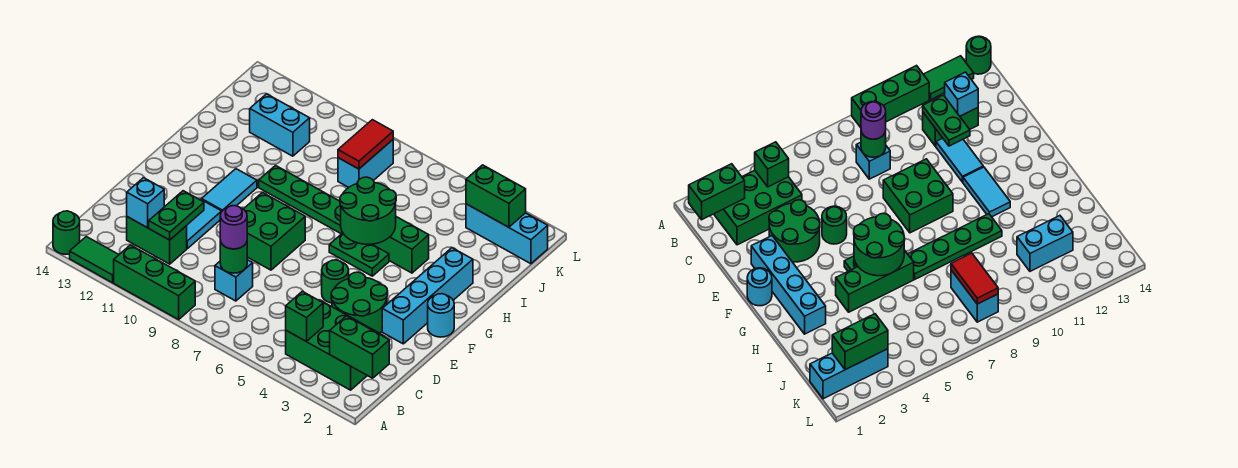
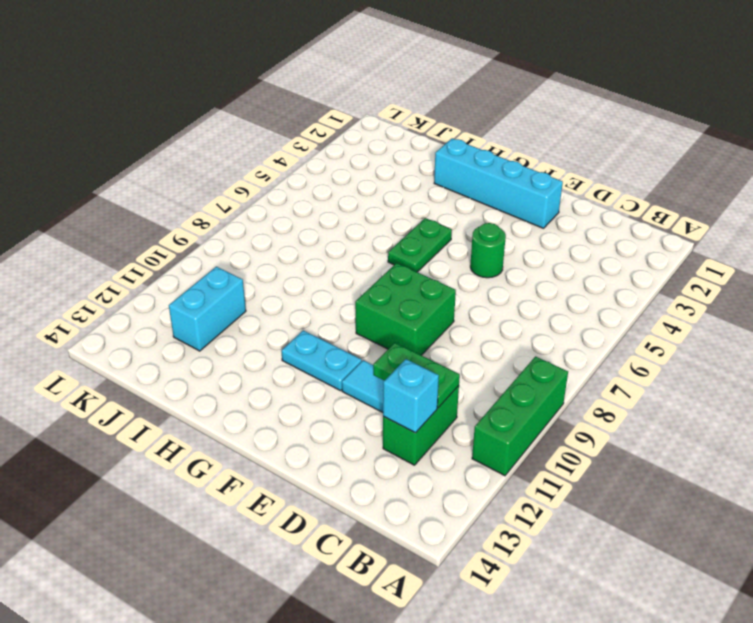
cyan plate F11:G11 level 1 -> cyan tile F11:G11 level 1
none -> green tile A12:A13 level 1
none -> green round brick A14 level 1
none -> green brick B2:C4 level 1

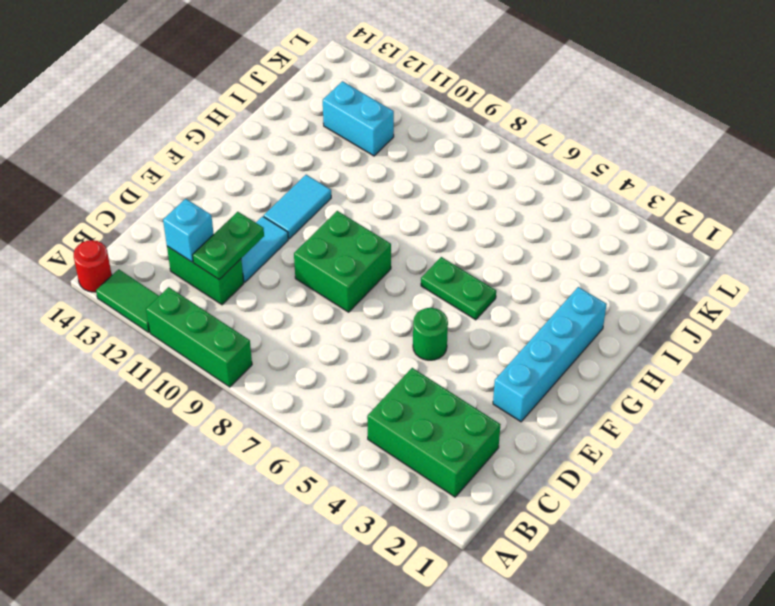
red round brick A14 level 1 -> green round brick A14 level 1
none -> cyan brick C8 level 1
none -> green round brick D3:E4 level 1
none -> cyan round brick F1 level 1

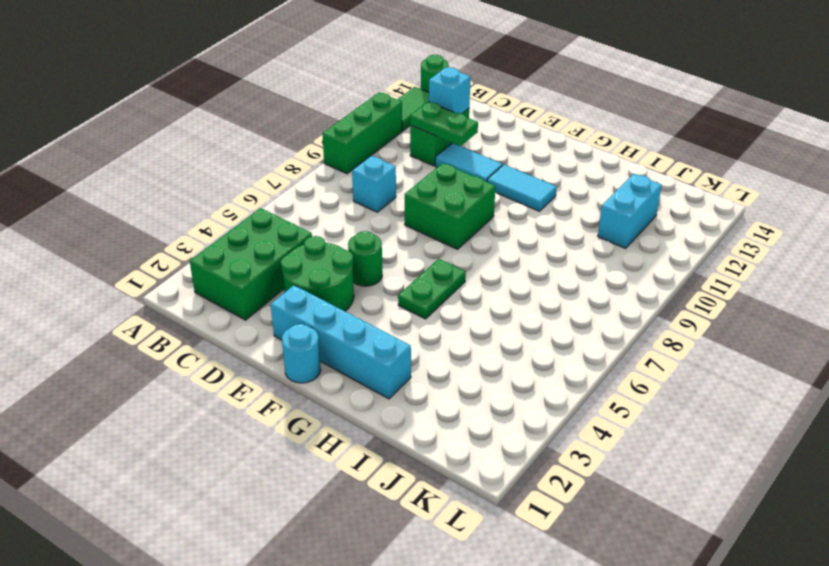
none -> green brick H4:H6 level 1
none -> green plate H7:H10 level 1
none -> cyan brick J8:K8 level 1

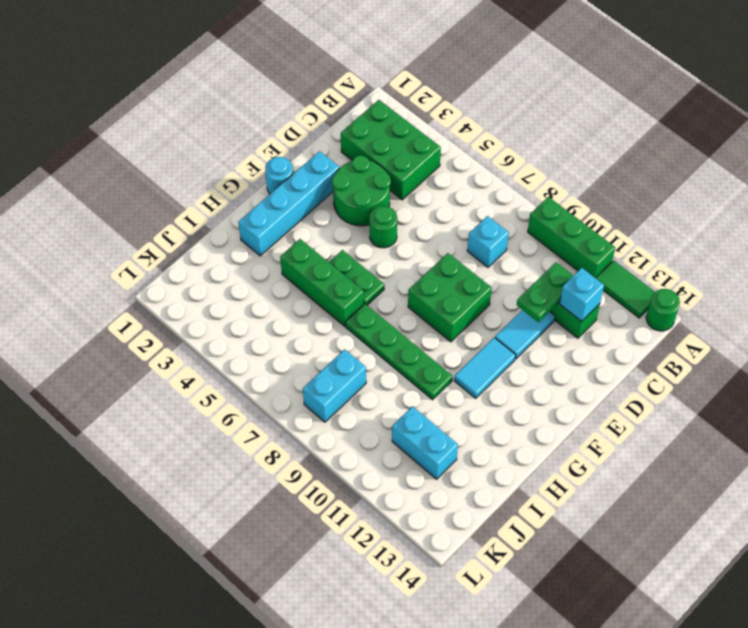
none -> cyan brick K1:K3 level 1
none -> green brick B1:B2 level 2
none -> green brick B4 level 2

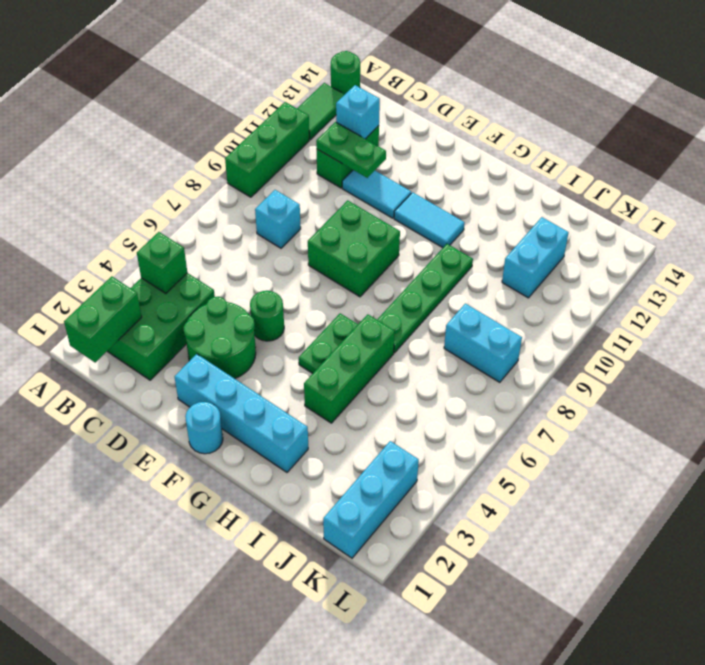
none -> green round brick C8 level 2
none -> green round brick G5:H6 level 2
none -> red tile J8:K8 level 2

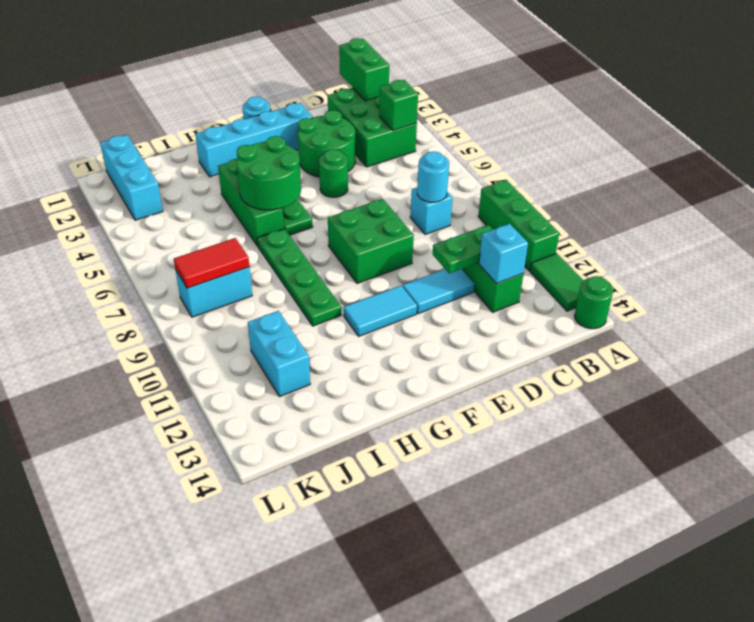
cyan round brick C8 level 2 -> green round brick C8 level 2
none -> green brick K2:K3 level 2
none -> purple round brick C8 level 3

